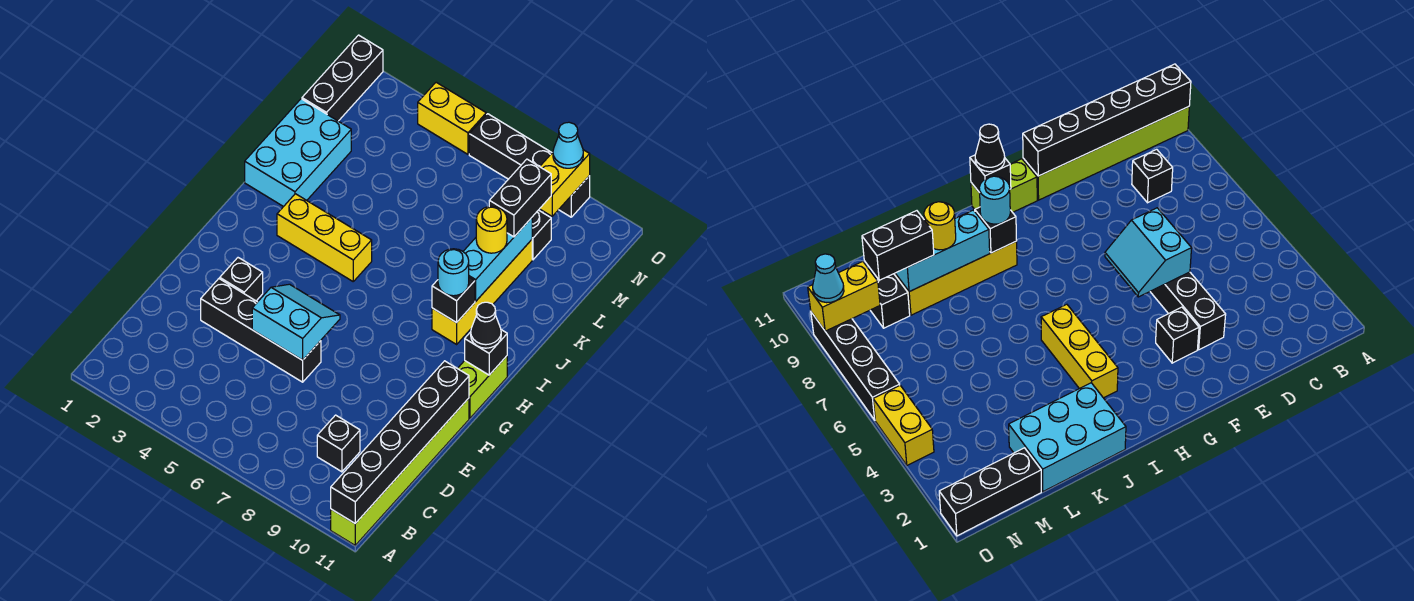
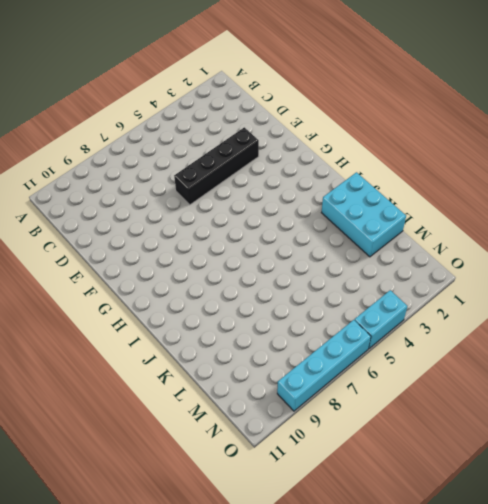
cyan brick O4:O5 level 1 -> yellow brick O4:O5 level 1
cyan brick O6:O9 level 1 -> black brick O6:O9 level 1
none -> lime brick A11:F11 level 1
none -> black brick C9 level 1
none -> black brick F3 level 1

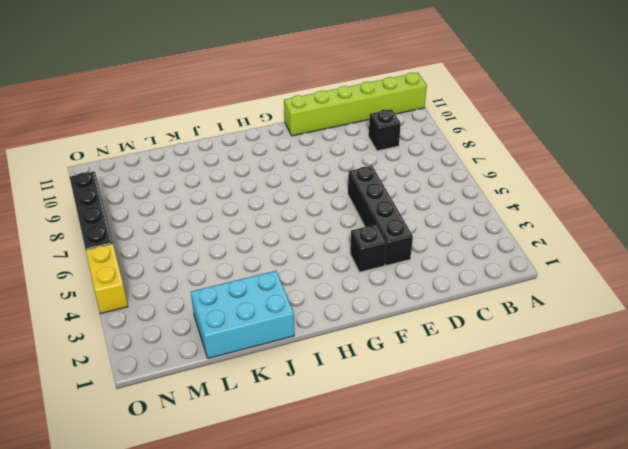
none -> lime brick G11:H11 level 1
none -> yellow brick I3:I5 level 1
none -> yellow brick I9:L9 level 1

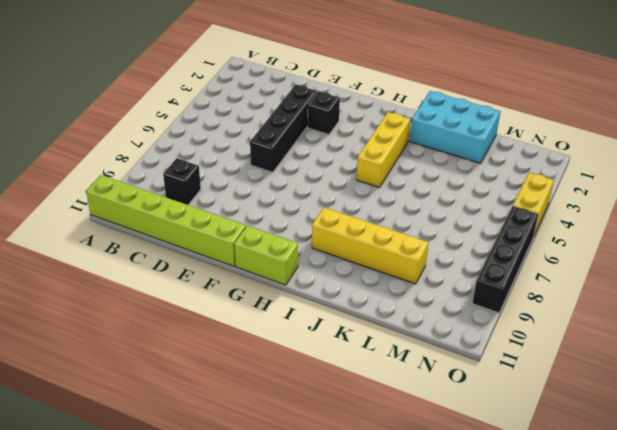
none -> black brick M1:O1 level 1
none -> black brick M9 level 1
none -> black brick A11:F11 level 2

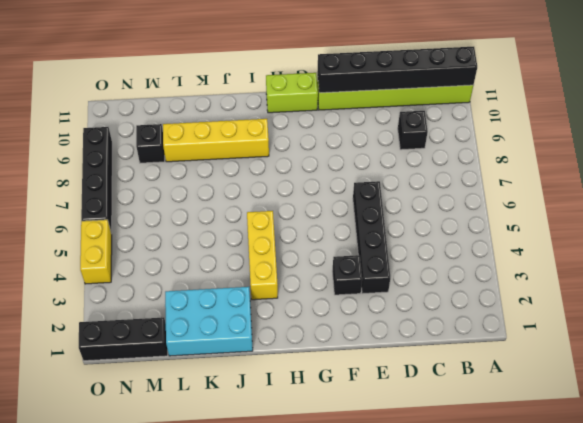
none -> cyan slope E5:F6 level 2 top E
none -> black brick H11 level 2
none -> black brick I9 level 2

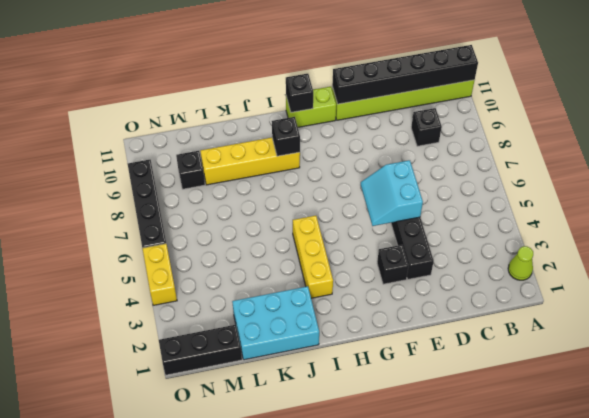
lime cone A2 level 1 -> none
none -> cyan brick J9:L9 level 2
none -> yellow brick N9:O9 level 2
none -> black cone H11 level 3

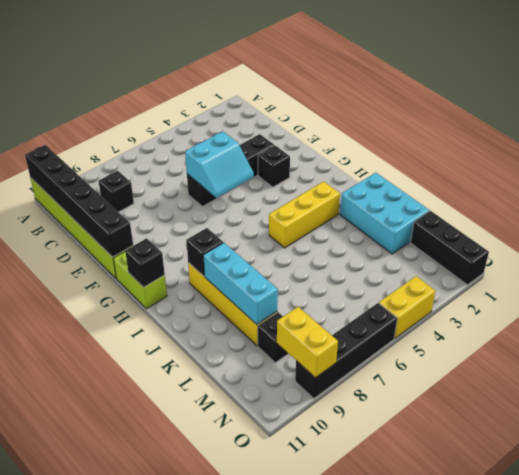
none -> black cone H11 level 3
none -> cyan round brick I9 level 3
none -> yellow round brick K9 level 3

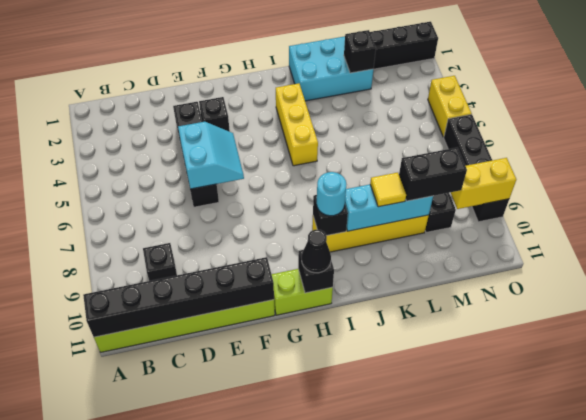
yellow tile K9 level 3 -> yellow round brick K9 level 3
black brick L2 level 2 -> none
none -> cyan cone O9 level 3

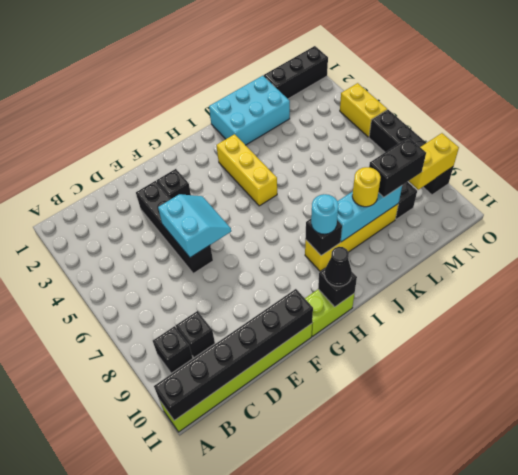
black brick B9 level 1 -> none
none -> cyan cone O9 level 3

